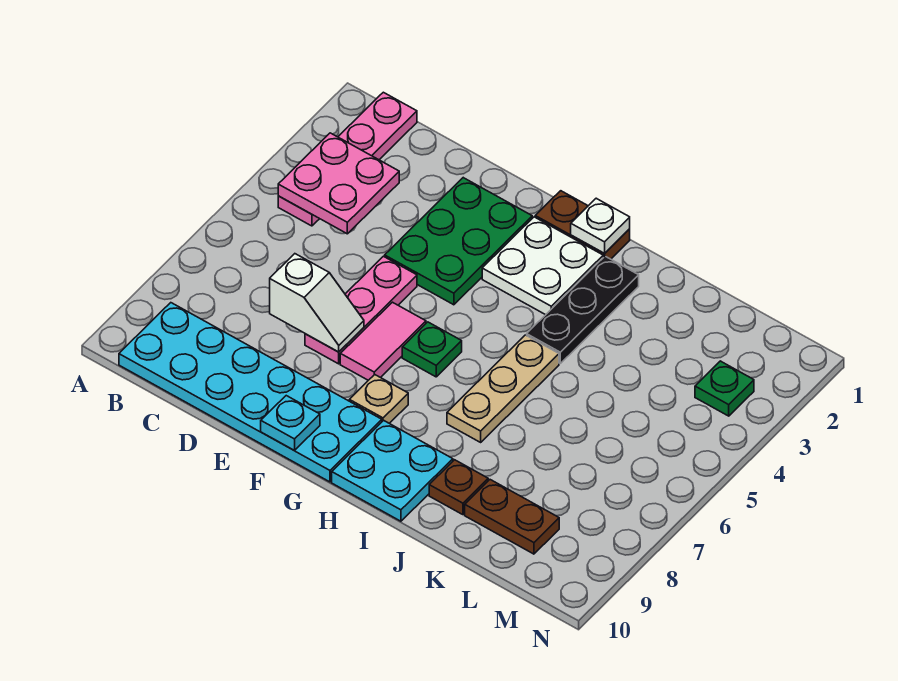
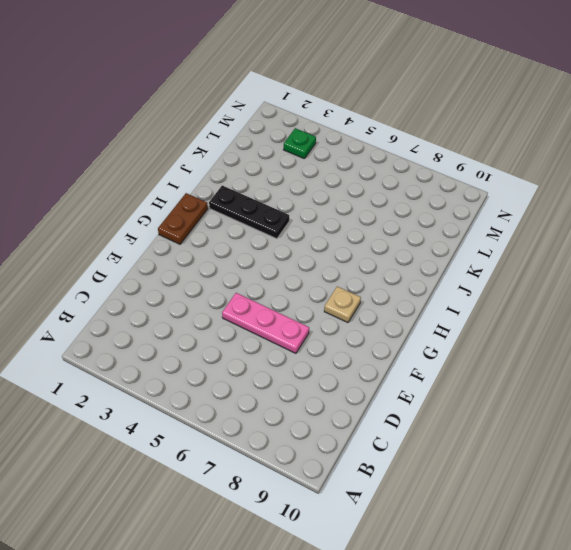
none -> pink plate B1:B4 level 1
none -> cyan plate B9:G10 level 1
none -> green plate E2:F4 level 1

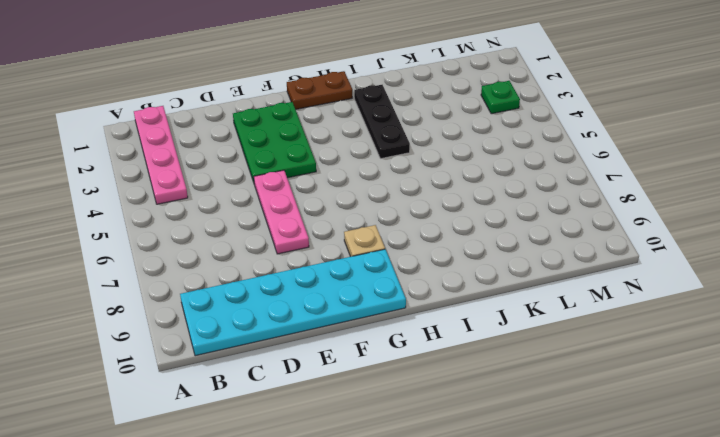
none -> pink tile F6:F7 level 1
none -> white plate G2:H3 level 1
none -> green plate G6 level 1

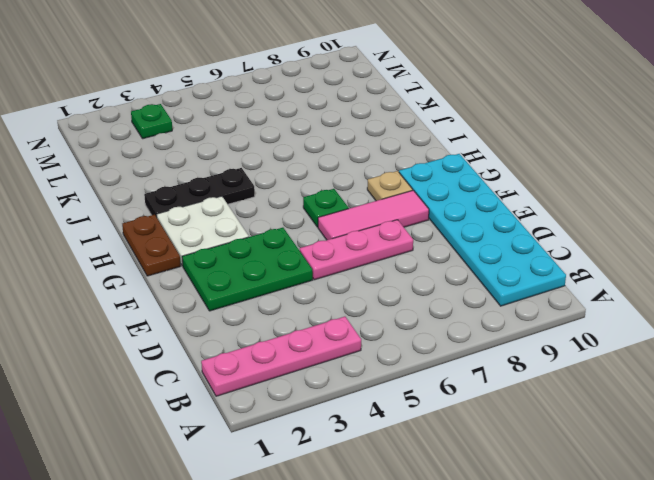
pink tile F6:F8 level 1 -> pink tile F6:F7 level 1
none -> cyan plate H9:I10 level 1
none -> tan plate I5:I7 level 1
none -> brown plate J9 level 1

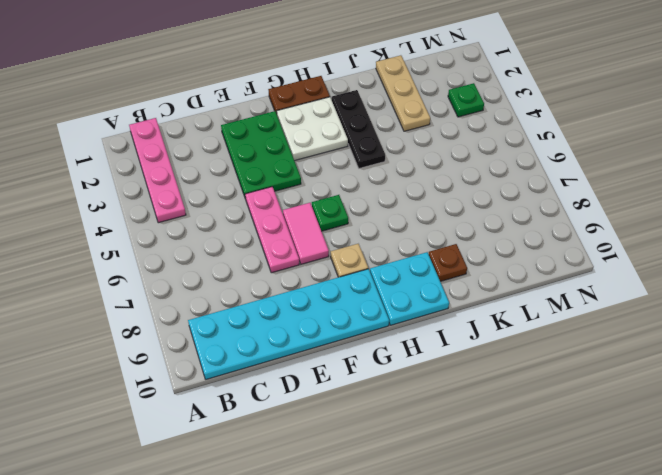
tan plate K1:K3 level 1 -> tan plate I5:I7 level 1
none -> brown plate K9:L9 level 1
none -> pink plate B3:C4 level 2
none -> white slope D7:E7 level 2 top D

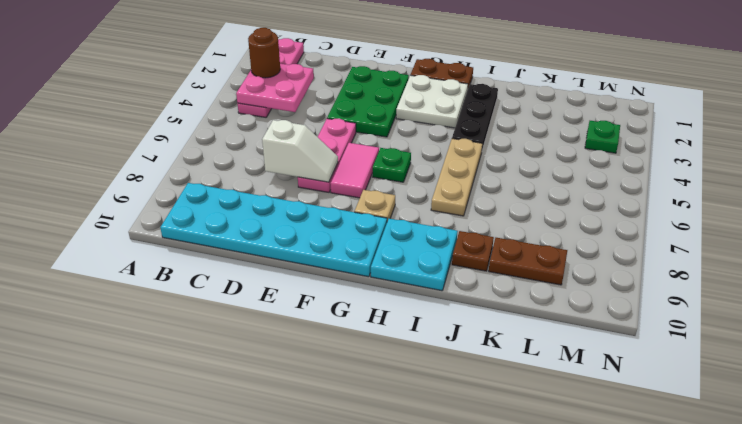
brown round brick B3 level 3 -> none
none -> cyan plate F10 level 2
none -> white plate H1 level 2

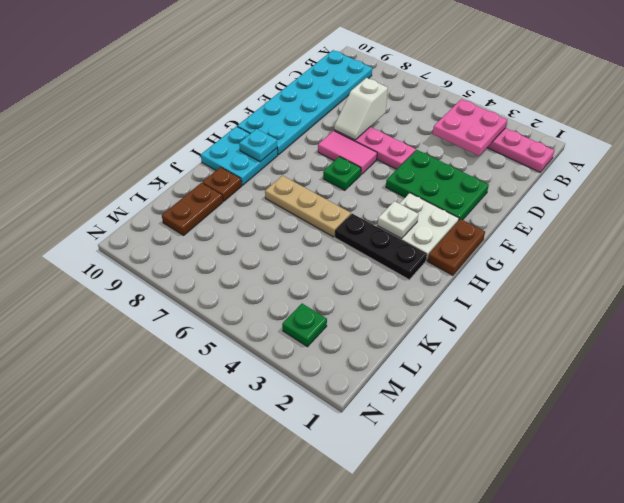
white plate H3 level 2 -> white plate H1 level 2
cyan plate H9 level 2 -> cyan plate F10 level 2
none -> tan plate G8 level 1

